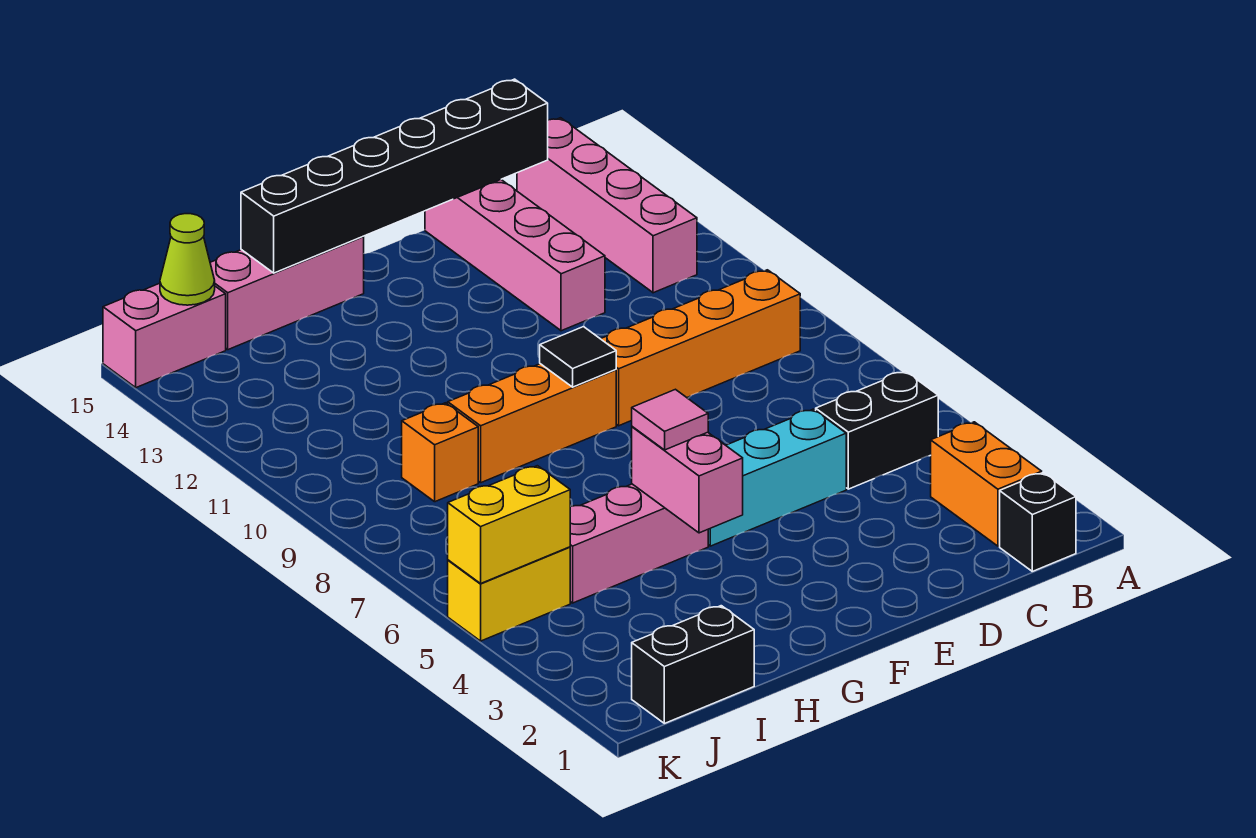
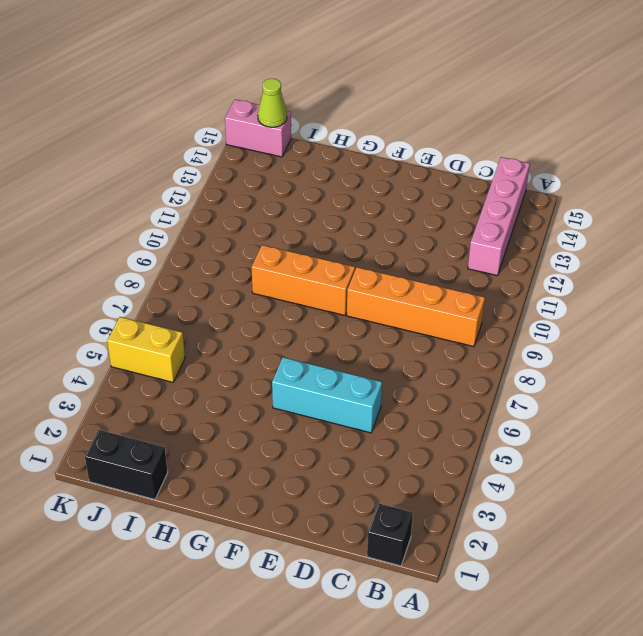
none -> orange brick B2:B3 level 1
none -> black brick B5:C5 level 1
none -> pink brick D12:D15 level 1

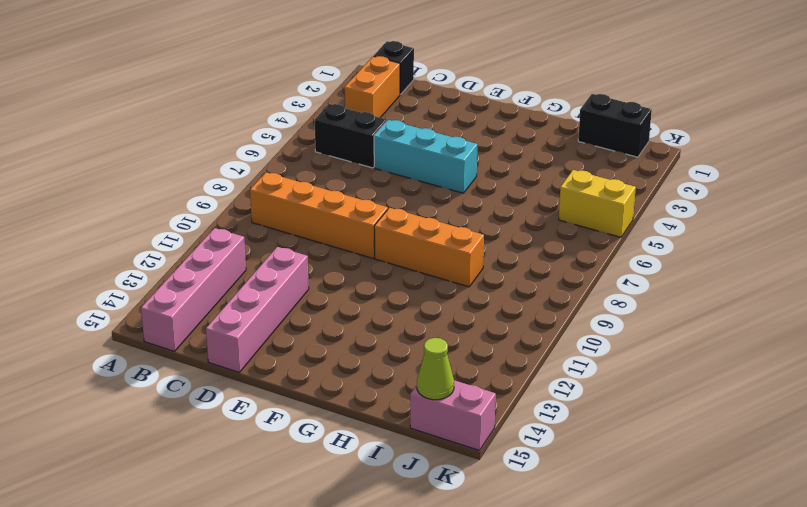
none -> pink brick G5:I5 level 1
none -> pink brick G15:I15 level 1
none -> orange brick I9 level 1

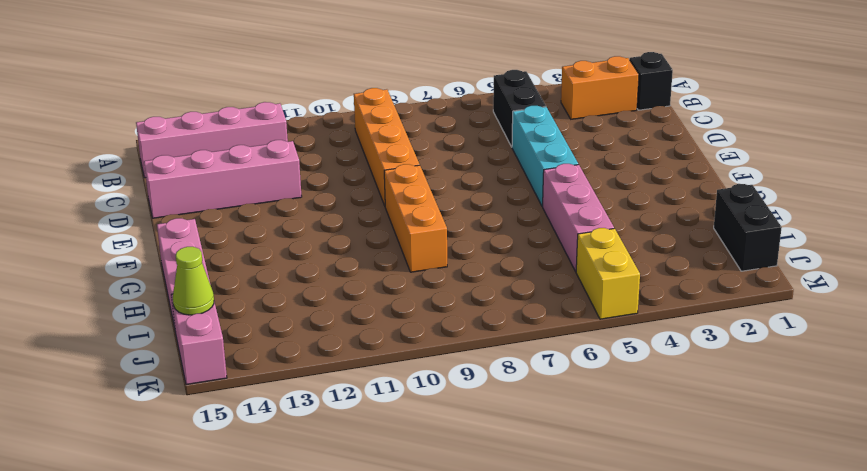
none -> orange brick I9 level 1
none -> black brick C15:H15 level 2
none -> black tile F9 level 2

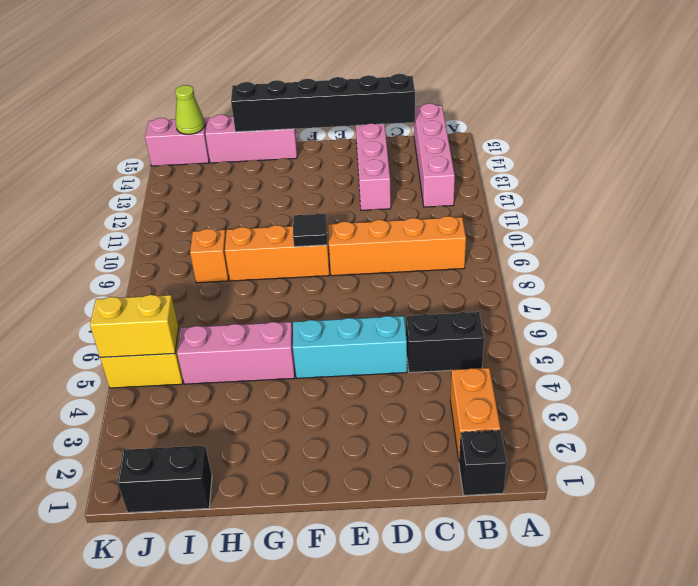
none -> pink brick G4:G5 level 2
none -> pink tile G5 level 3

